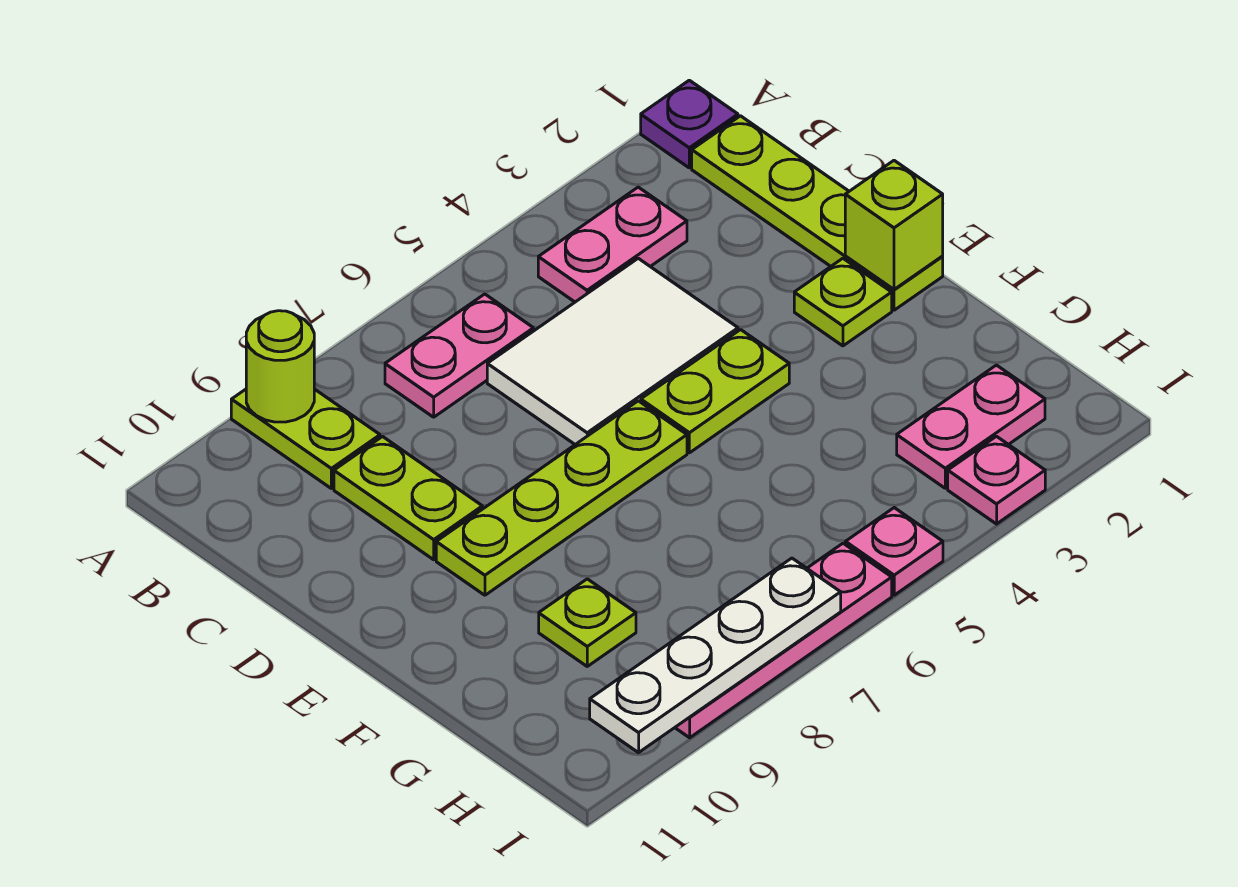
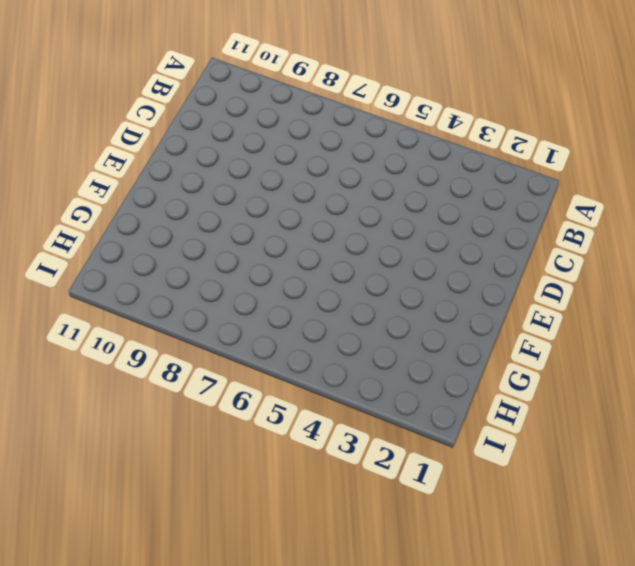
none -> purple plate A1 level 1
none -> lime plate A9:B9 level 1
none -> lime plate B1:E1 level 1

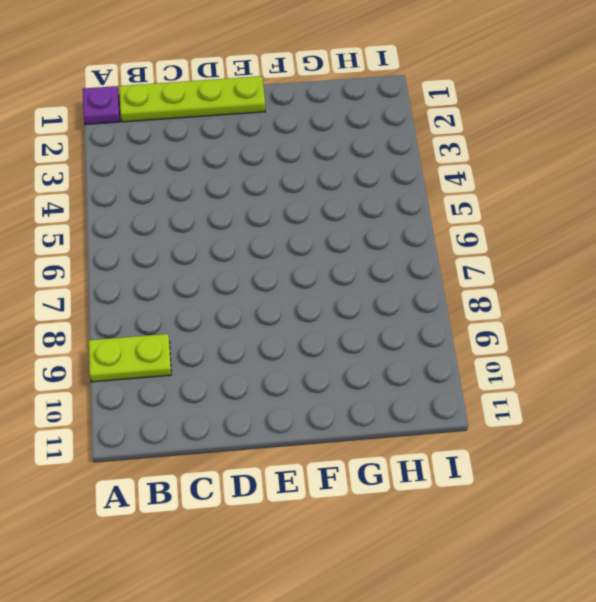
none -> pink plate B3:B4 level 1
none -> pink plate B6:B7 level 1
none -> white tile C4:D6 level 1

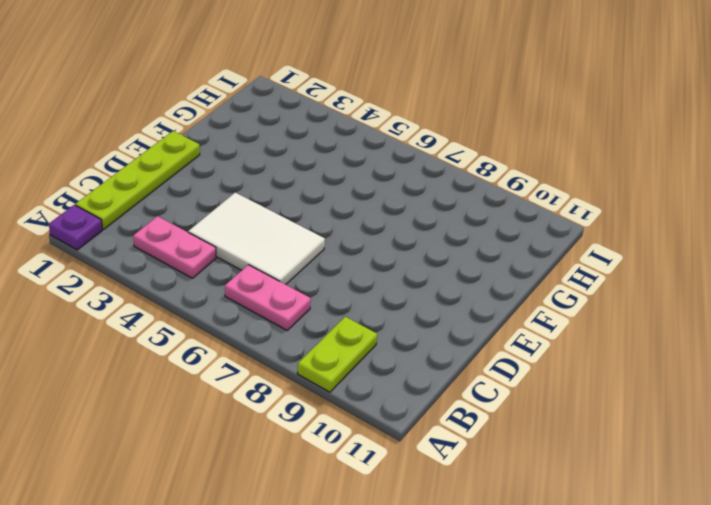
none -> lime plate C9:D9 level 1
none -> lime plate E2 level 1
none -> lime plate E4:E5 level 1

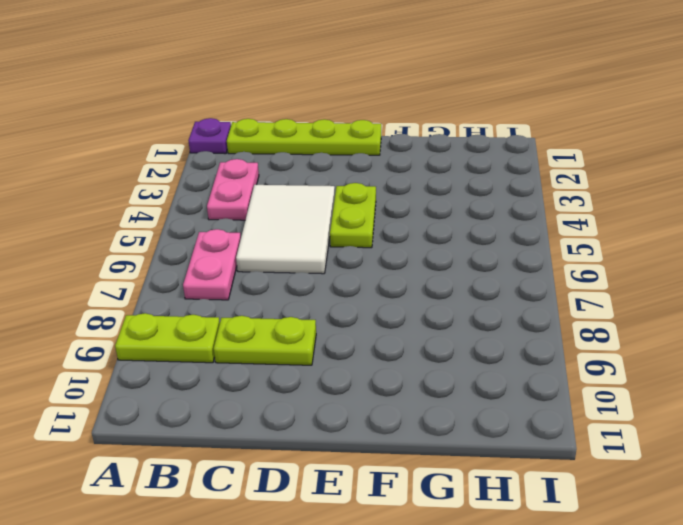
none -> lime plate E2 level 1
none -> lime plate E6:E9 level 1
none -> lime plate G9 level 1

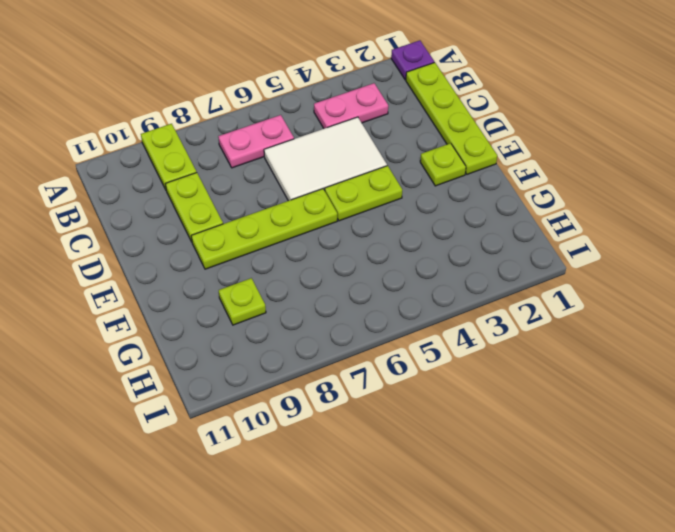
none -> pink plate H2:H3 level 1
none -> pink plate I3 level 1
none -> pink plate I5 level 1

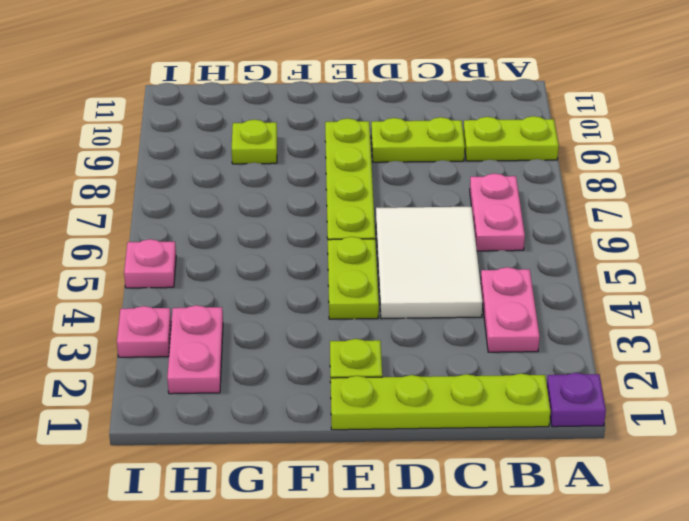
none -> pink plate I6:I9 level 1
none -> lime round brick A9 level 2
none -> lime brick E1 level 2

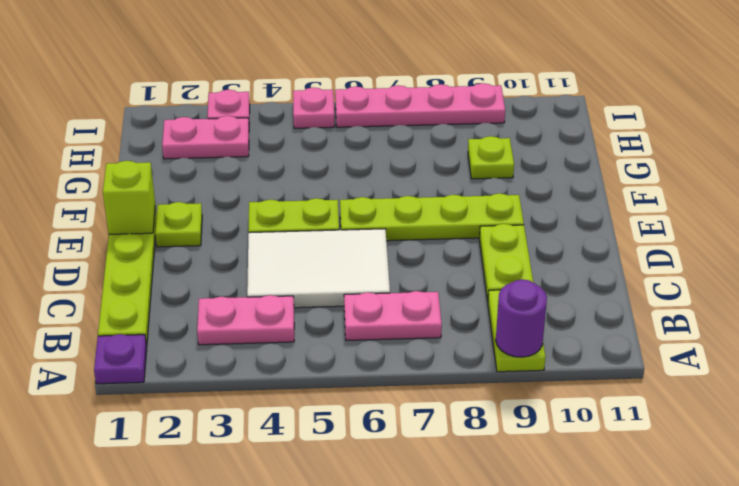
purple round brick A9 level 2 -> lime round brick A9 level 2
none -> white plate I7:I10 level 2

